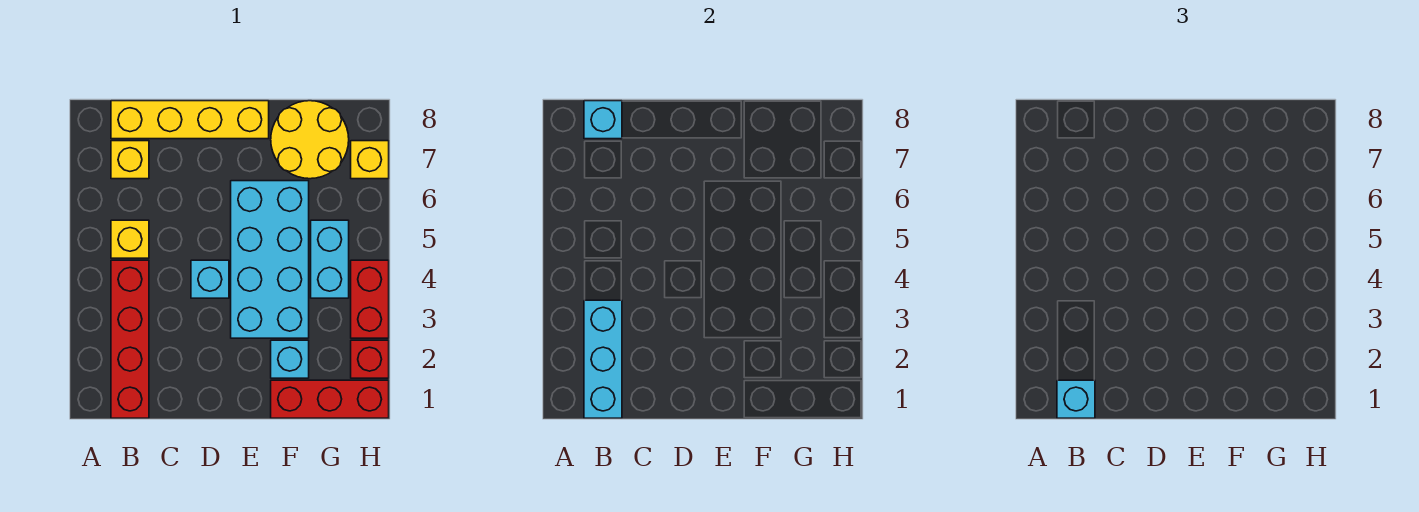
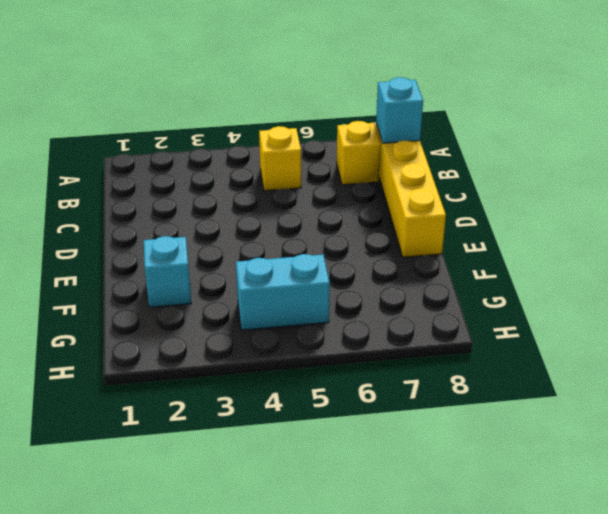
none -> red brick B1:B4 level 1
none -> cyan brick D4 level 1
none -> cyan brick E3:F6 level 1

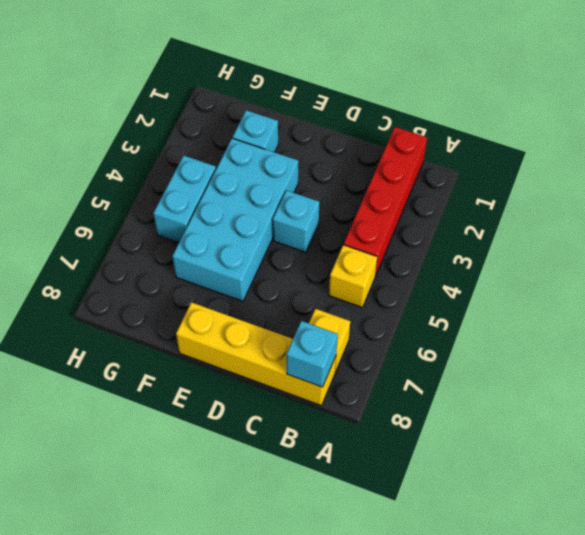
none -> red brick F1:H1 level 1
none -> yellow round brick F7:G8 level 1
none -> red brick H2 level 1

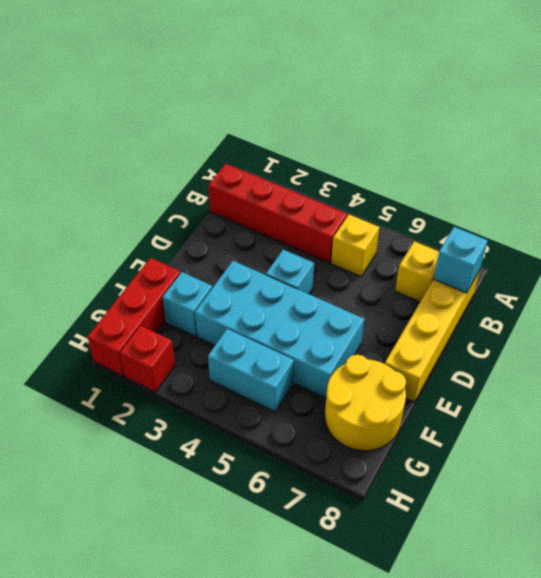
none -> red brick H3:H4 level 1
none -> yellow brick H7 level 1
none -> cyan brick B1:B3 level 2

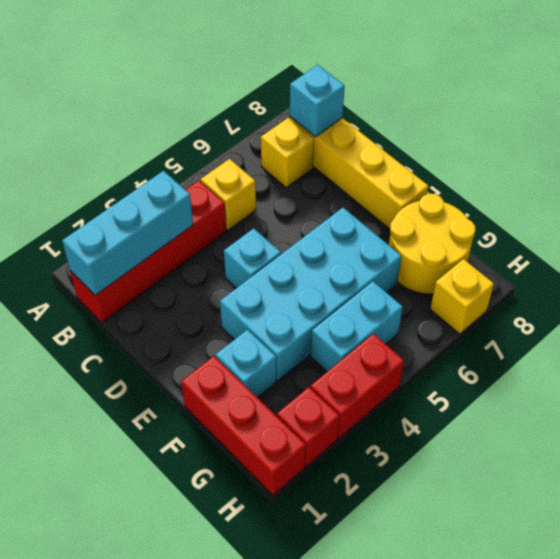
none -> cyan brick B1 level 3

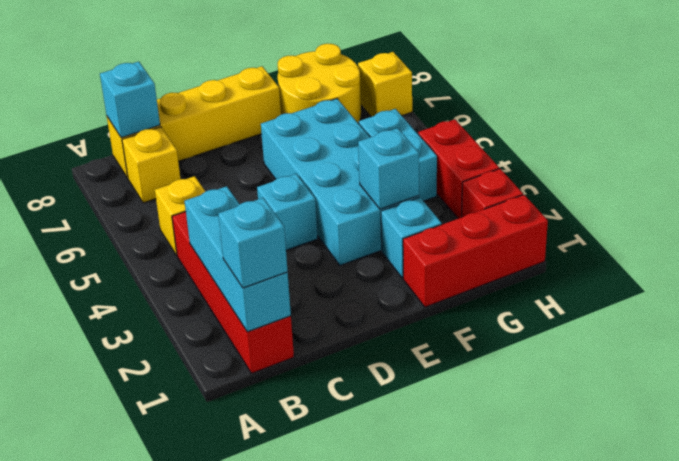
cyan brick F3 level 2 -> none

